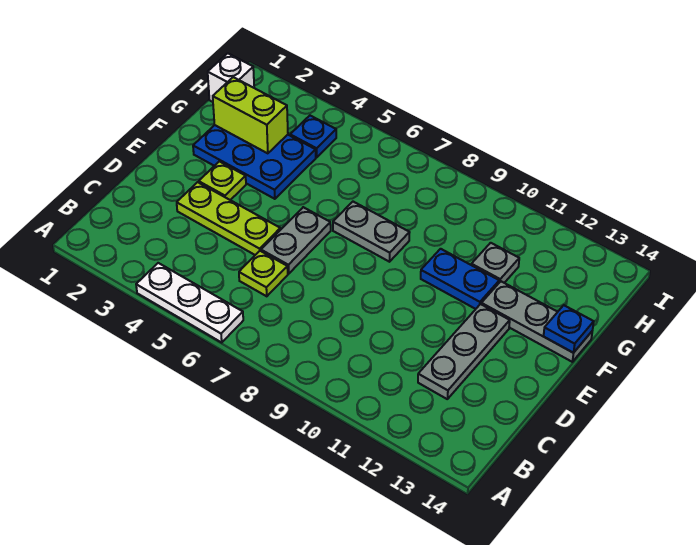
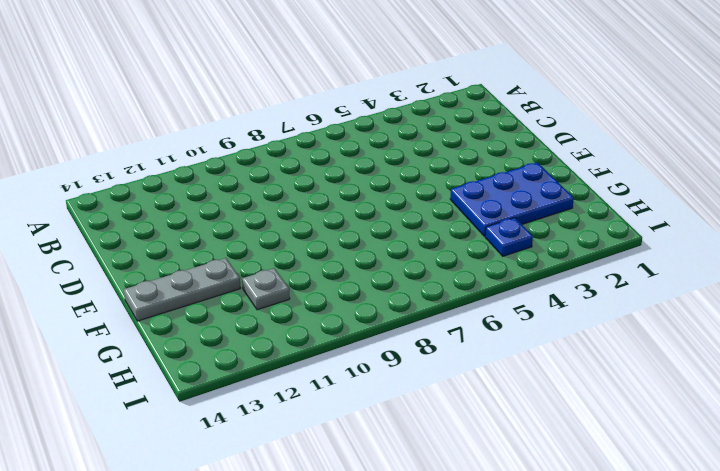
none -> white plate A4:A6 level 1
none -> lime plate C6 level 1
none -> grey plate C12:E12 level 1

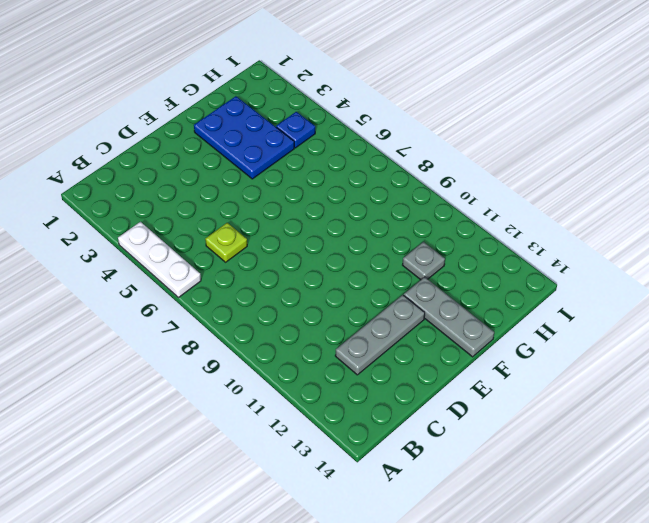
none -> lime plate D3:D5 level 1
none -> grey plate D6:E6 level 1
none -> lime plate E3 level 1

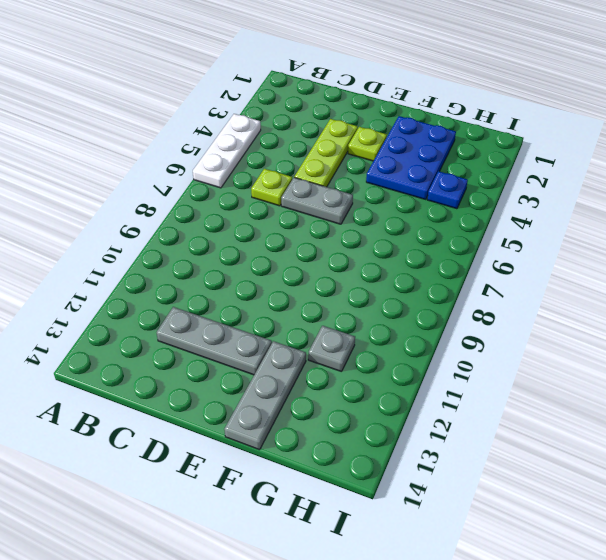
none -> grey plate F7:F8 level 1
none -> blue plate F10:F11 level 1
none -> white brick H1 level 1

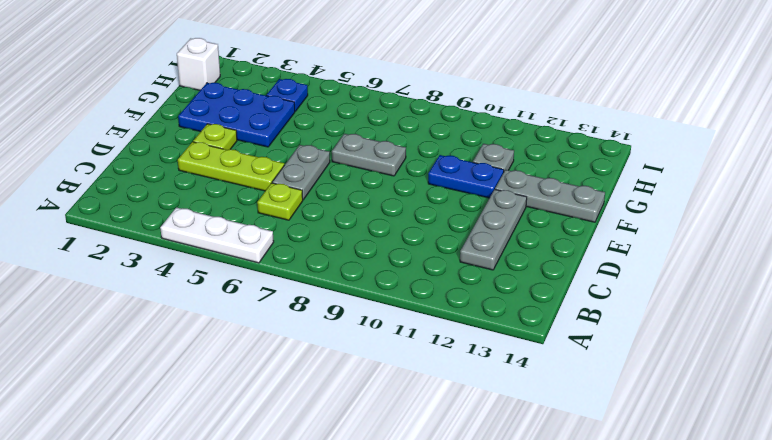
none -> blue plate F14 level 2
none -> lime brick G2:G3 level 2

